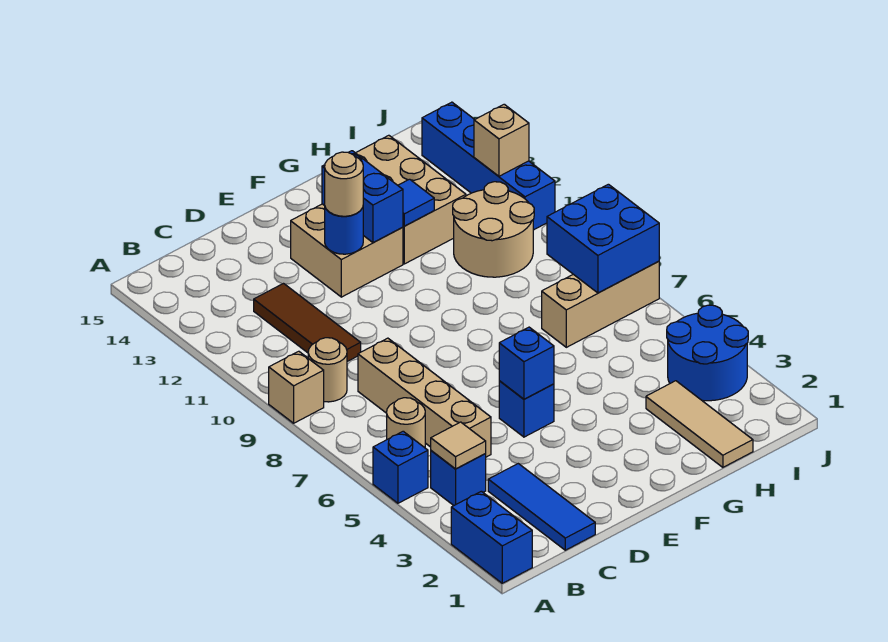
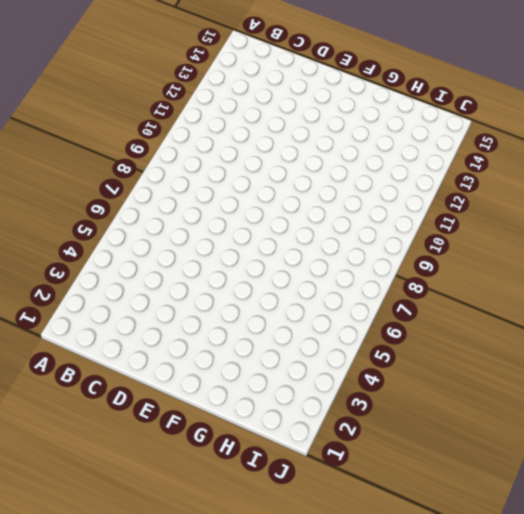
none -> blue brick A1:A2 level 1
none -> blue brick A5 level 1
none -> tan brick A9 level 1

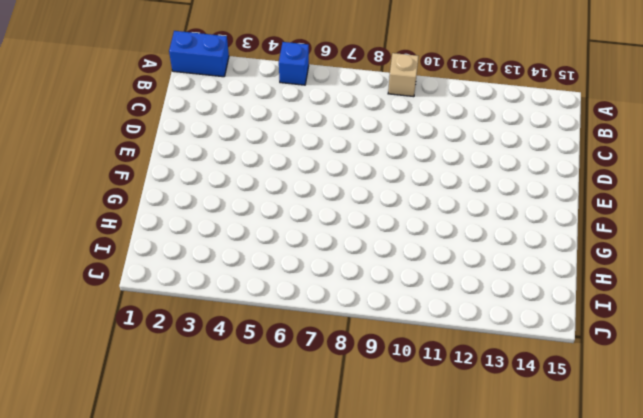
none -> blue brick B4 level 1
none -> tan round brick B6 level 1
none -> tan round brick B9 level 1

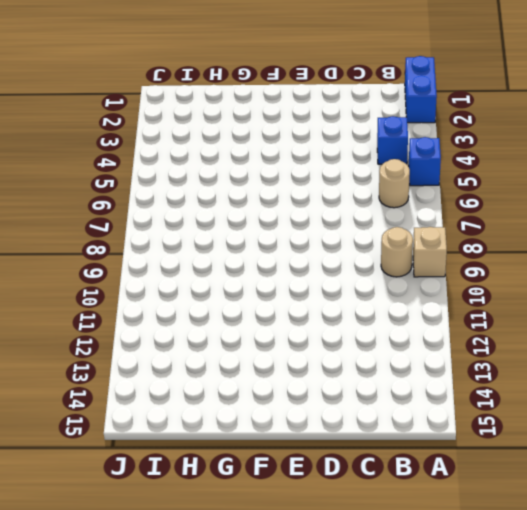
none -> blue tile C1:C3 level 1
none -> tan brick C5:C8 level 1
none -> brown tile C10:C12 level 1

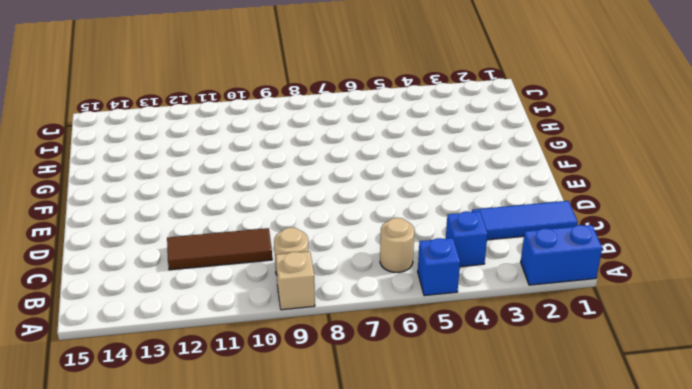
none -> tan brick C5:C8 level 1
none -> blue brick E5 level 1
none -> tan brick E12:F13 level 1

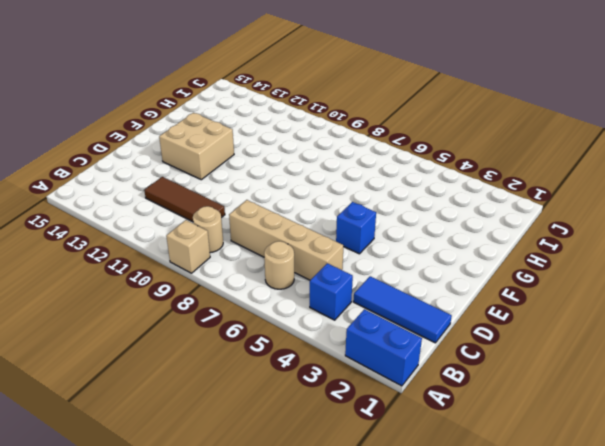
none -> blue brick A5 level 1
none -> tan brick G12:H14 level 1
none -> tan tile H1:H3 level 1

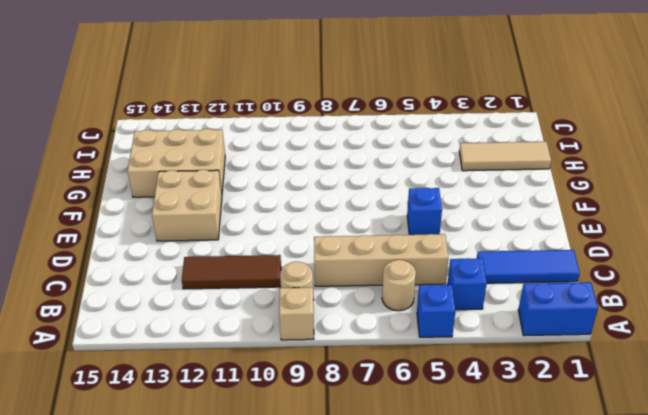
none -> tan brick H7:J7 level 1
none -> tan round brick H10:I11 level 1
none -> blue round brick I3:J4 level 1

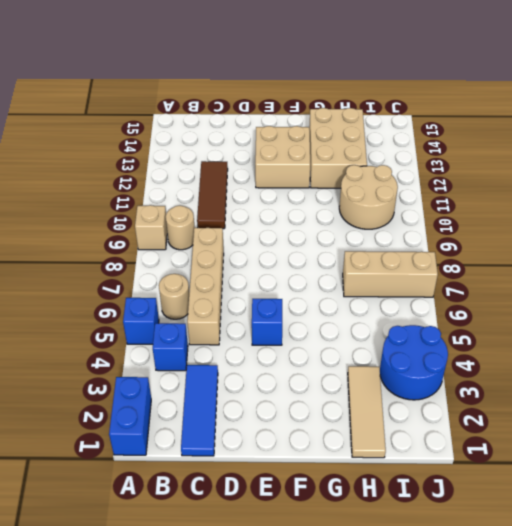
none -> blue brick J11:J14 level 1
none -> tan tile B4 level 2
none -> blue brick E5 level 2

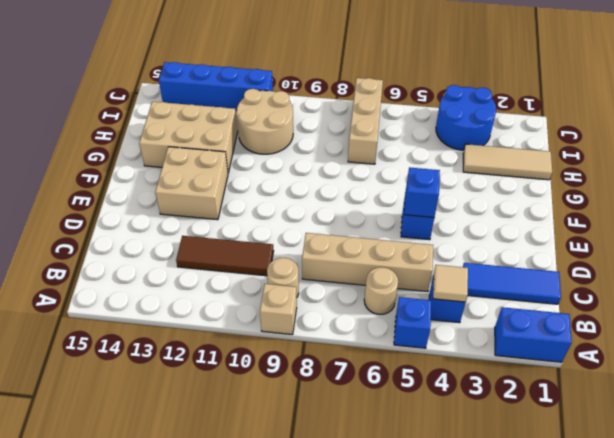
none -> blue round brick E12 level 2
none -> blue brick F12:F13 level 2
none -> blue tile G12 level 2

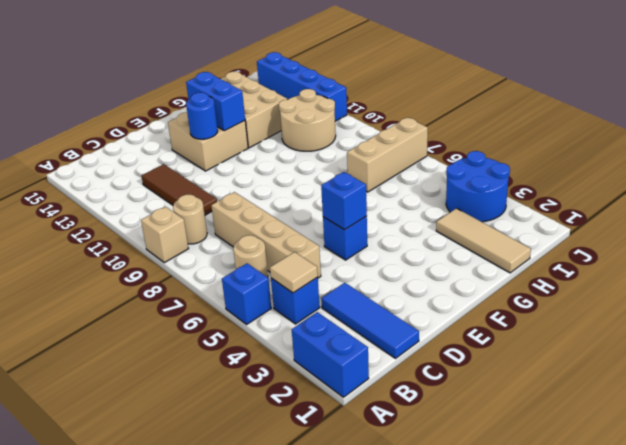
none -> blue tile G12 level 2
none -> blue brick I7:J8 level 2
none -> tan brick J12 level 2

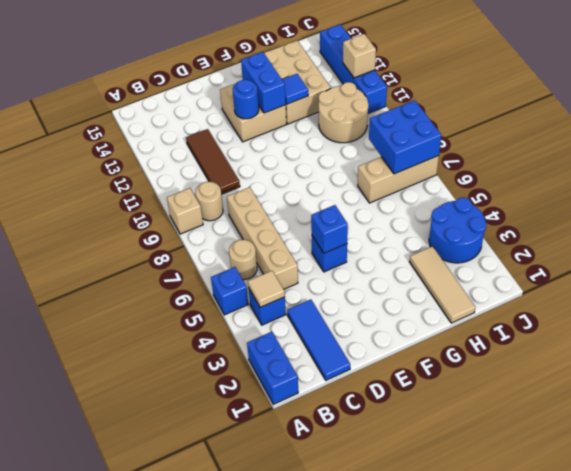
none -> tan round brick E12 level 3

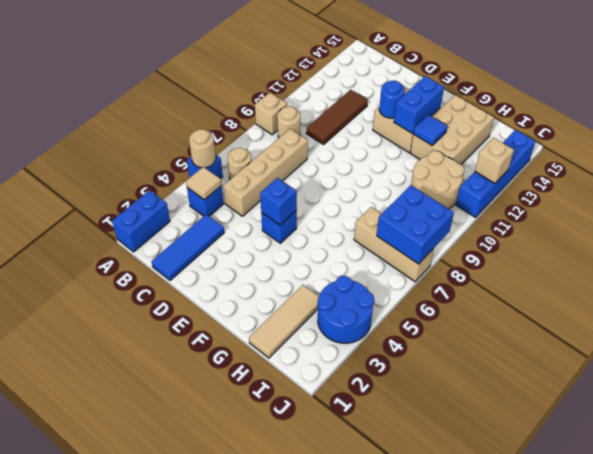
tan round brick A5 level 2 -> tan round brick E12 level 3

